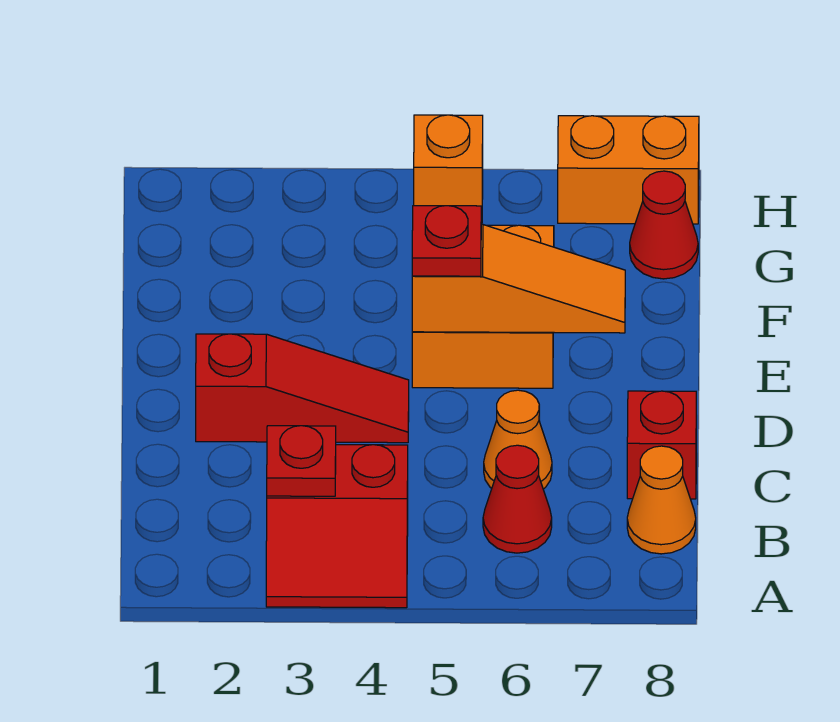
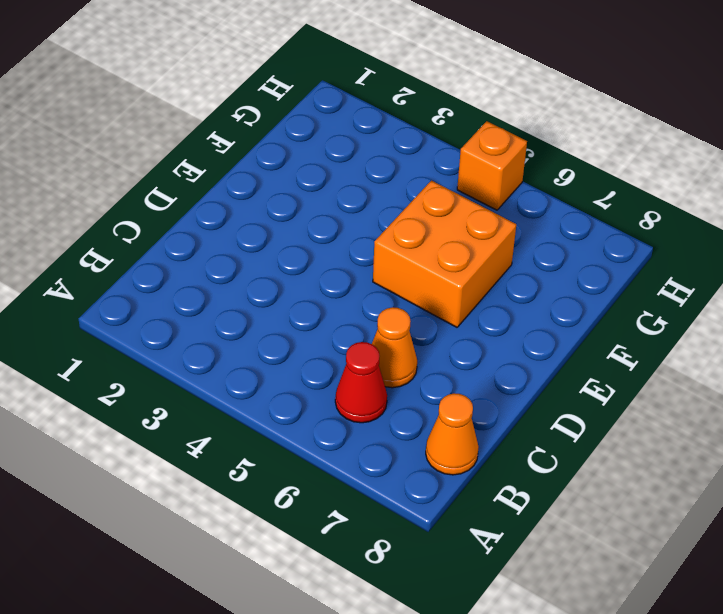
none -> red slope A3:B4 level 1 top B
none -> red brick C8 level 1
none -> red slope D2:D4 level 1 top 2

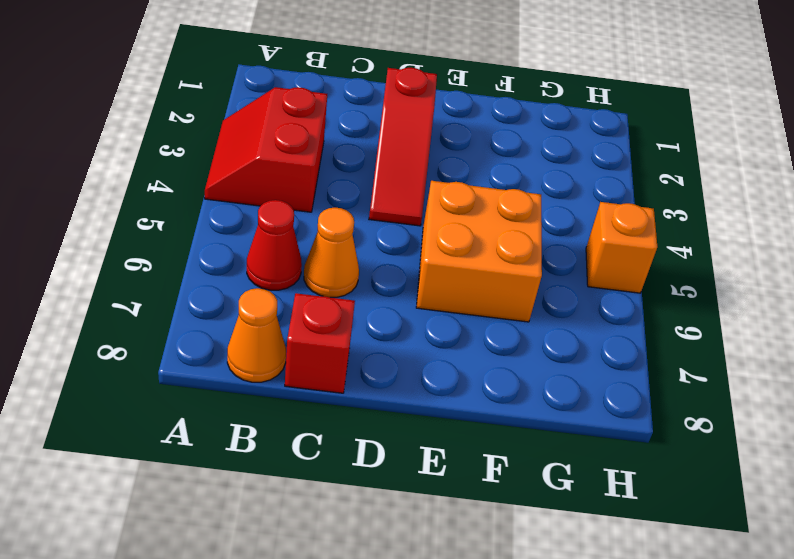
none -> red cone G8 level 1
none -> orange brick H7:H8 level 1
none -> red plate B3 level 2

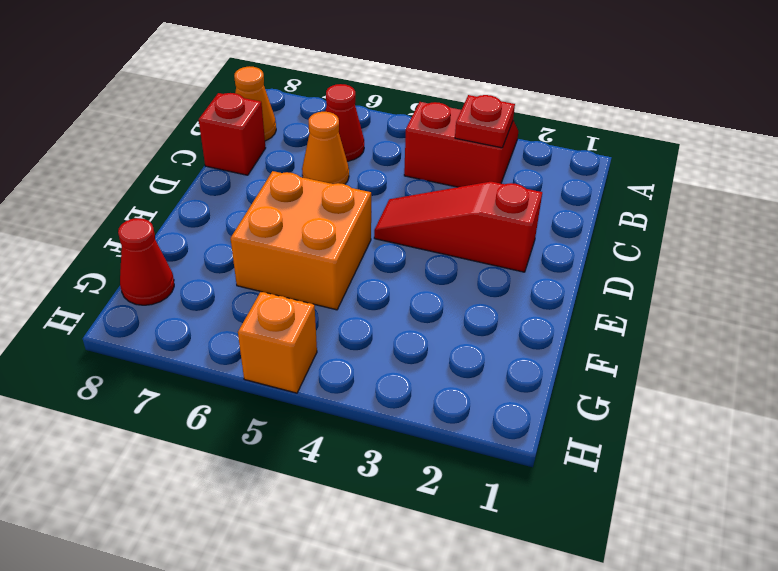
none -> orange brick H7:H8 level 1
none -> orange slope E5:E7 level 2 top 5
none -> red plate E5 level 3

